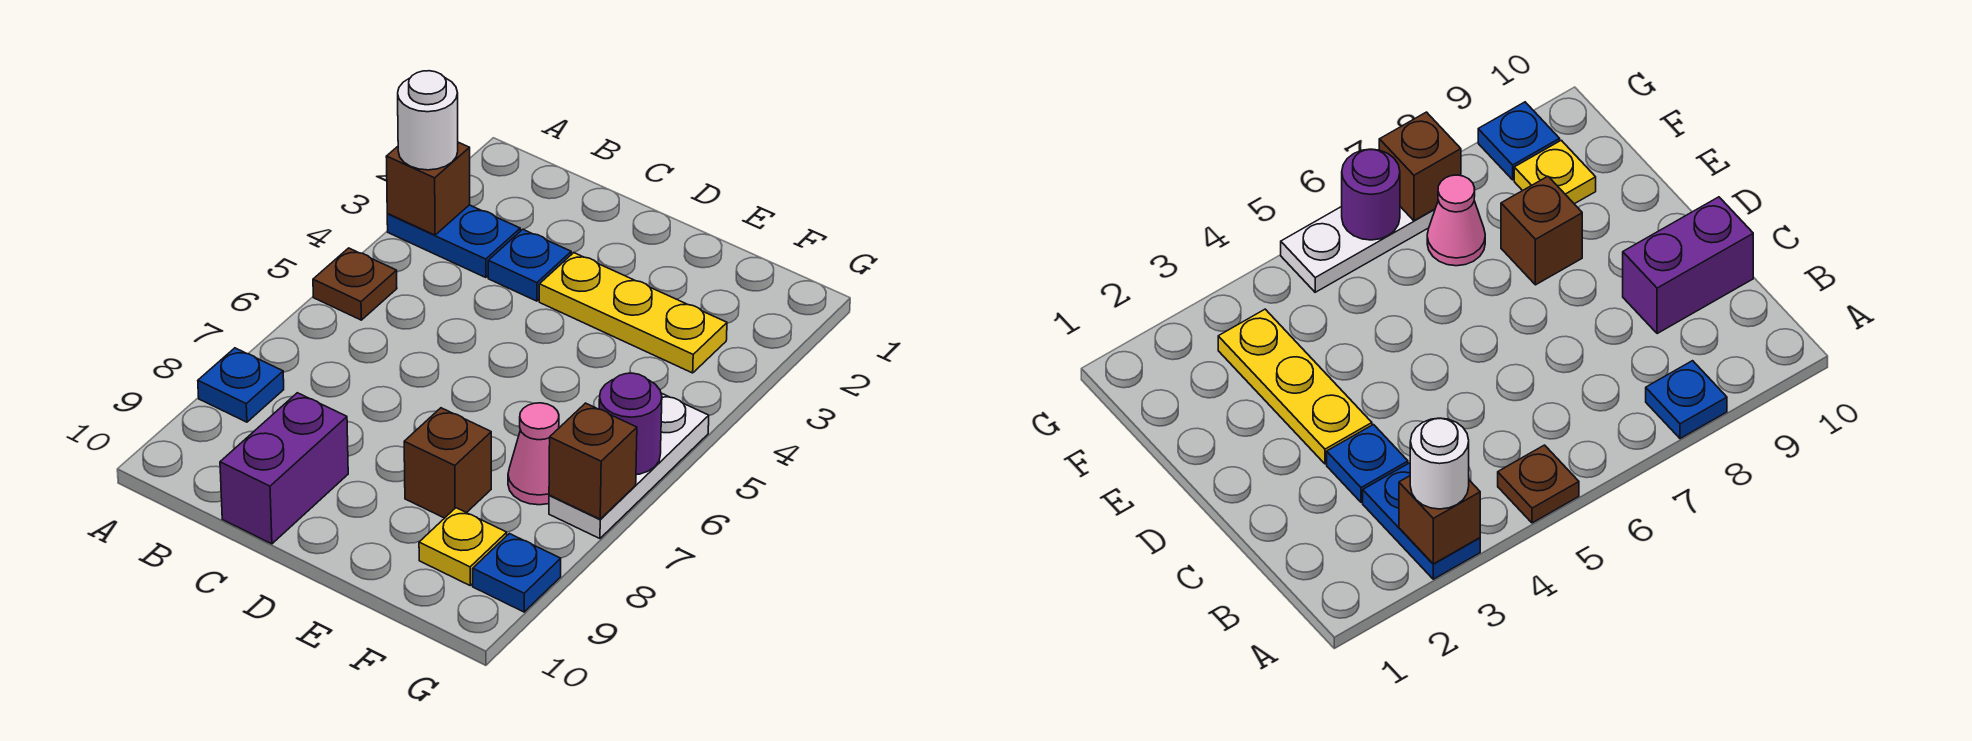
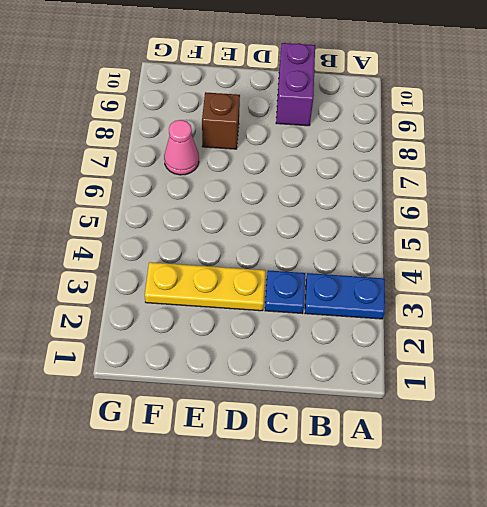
none -> brown plate A5 level 1
none -> blue plate A8 level 1
none -> yellow plate F9 level 1

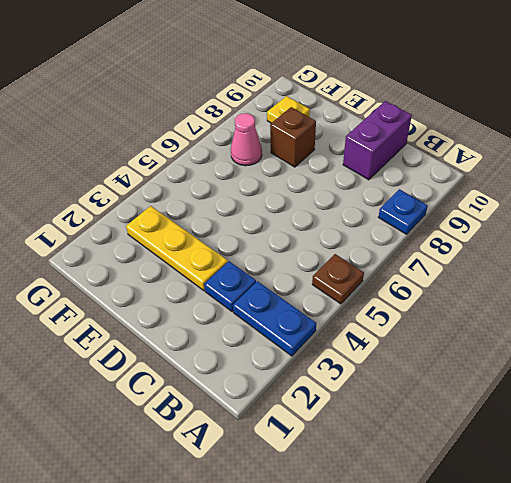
none -> white plate G5:G7 level 1
none -> blue plate G9 level 1
none -> brown brick A3 level 2

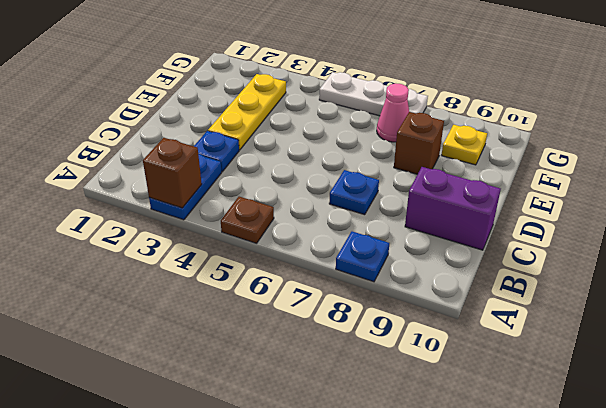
blue plate C7 level 1 -> blue plate G9 level 1
none -> purple round brick G6 level 2
none -> brown brick G7 level 2
none -> white round brick A3 level 3

